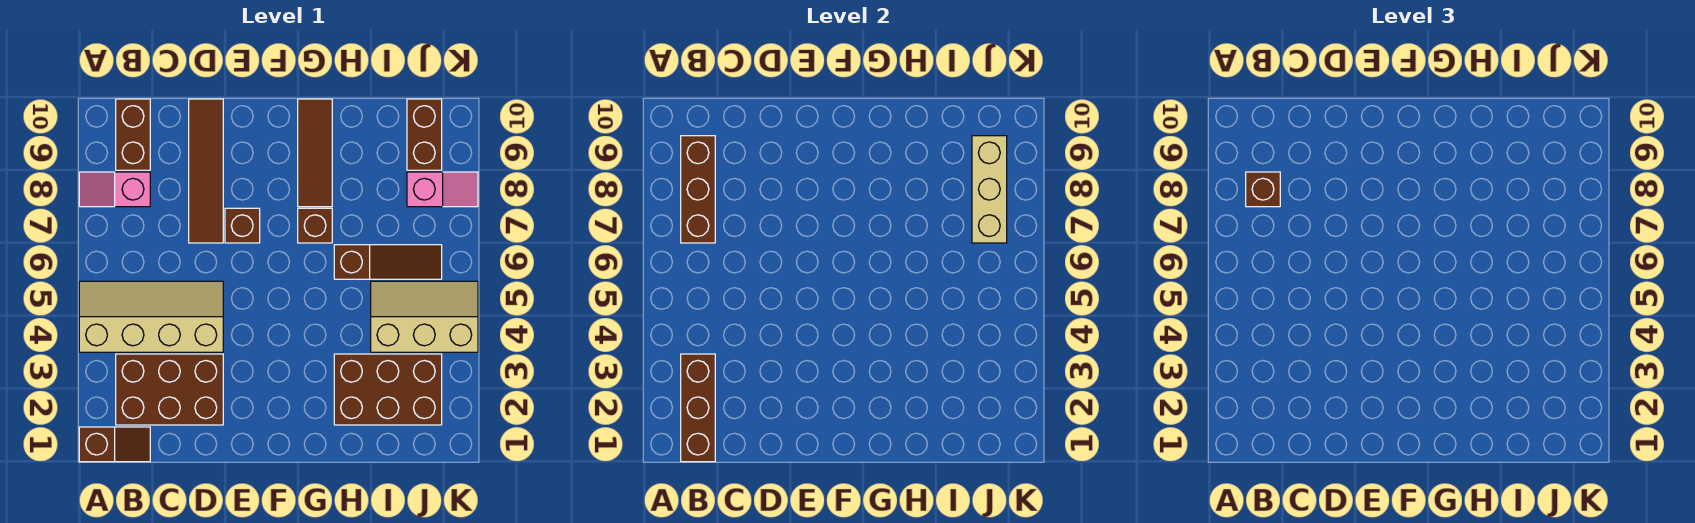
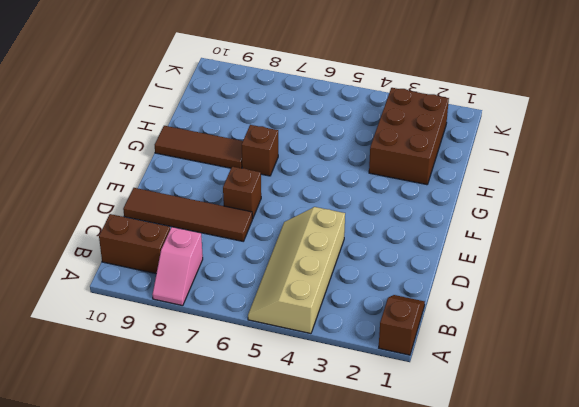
none -> brown brick B2:D3 level 1
none -> brown slope H6:J6 level 1 top H
none -> tan slope I4:K5 level 1 top 4

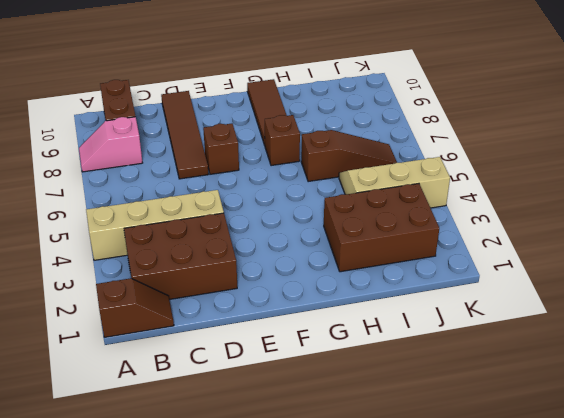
none -> pink slope J8:K8 level 1 top J
none -> brown brick J9:J10 level 1
none -> brown brick B1:B3 level 2

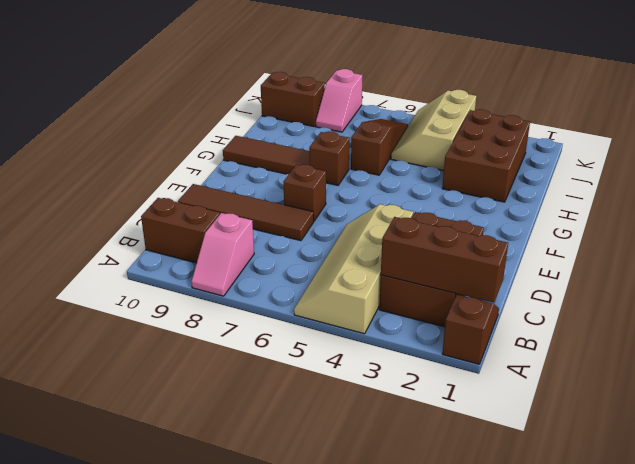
pink slope J8:K8 level 1 top K -> pink slope J8:K8 level 1 top J
none -> brown brick B7:B9 level 2
none -> tan brick J7:J9 level 2
none -> brown brick B8 level 3

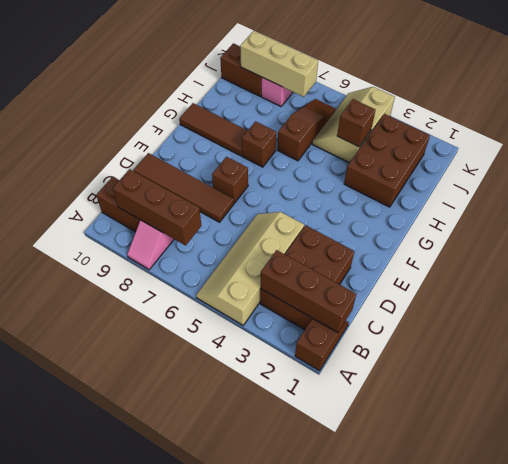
brown brick I4 level 2 -> brown brick B8 level 3

